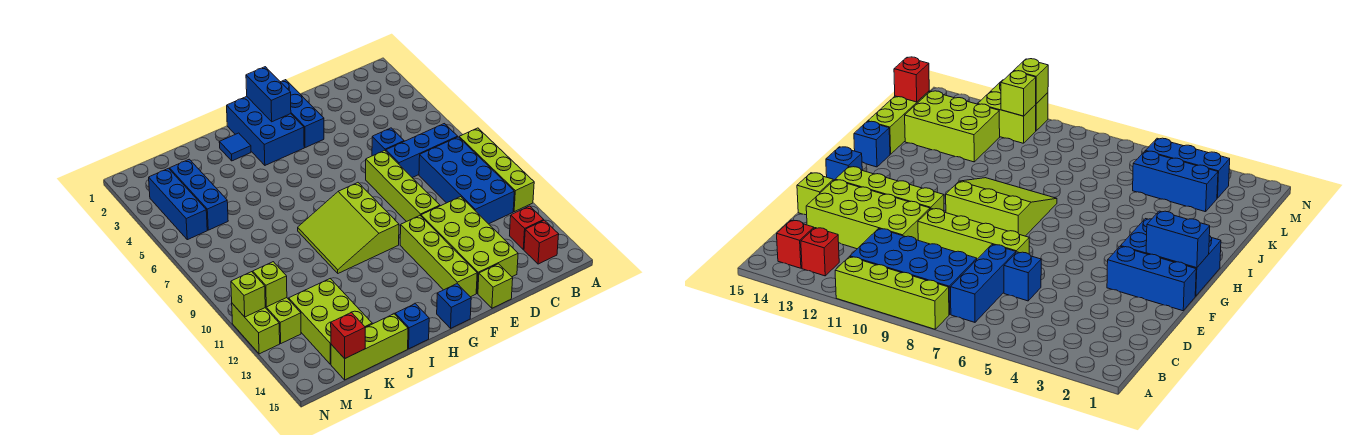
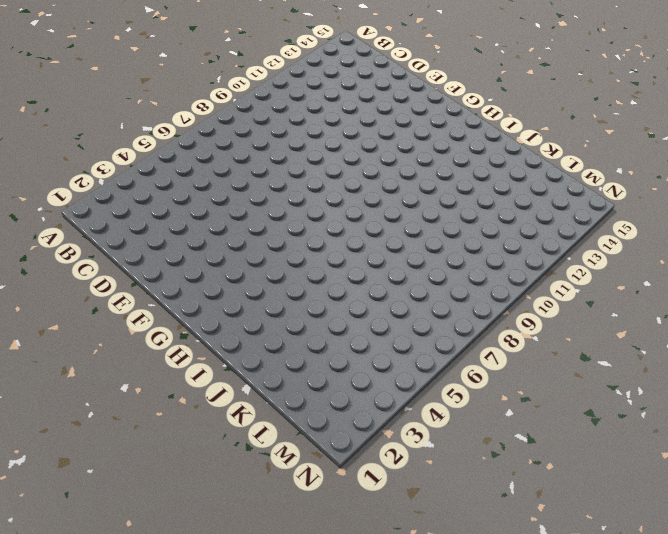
none -> lime brick A8:A11 level 1
none -> blue brick B7:D7 level 1
none -> blue brick B8:C11 level 1

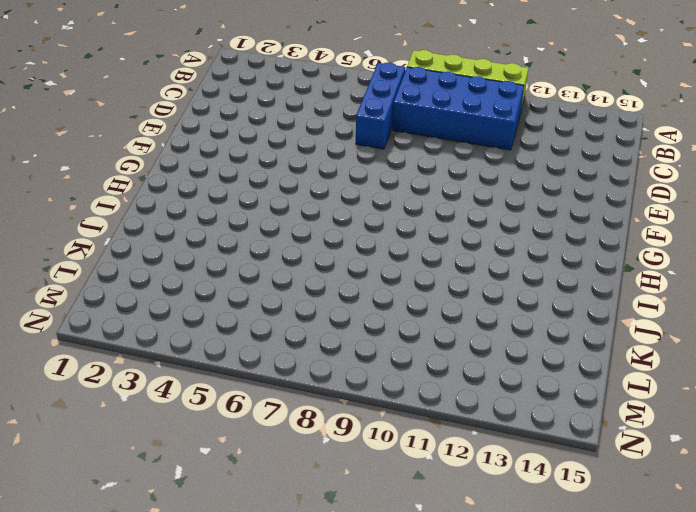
none -> red brick B13 level 1
none -> red brick B14 level 1
none -> blue brick D6 level 1

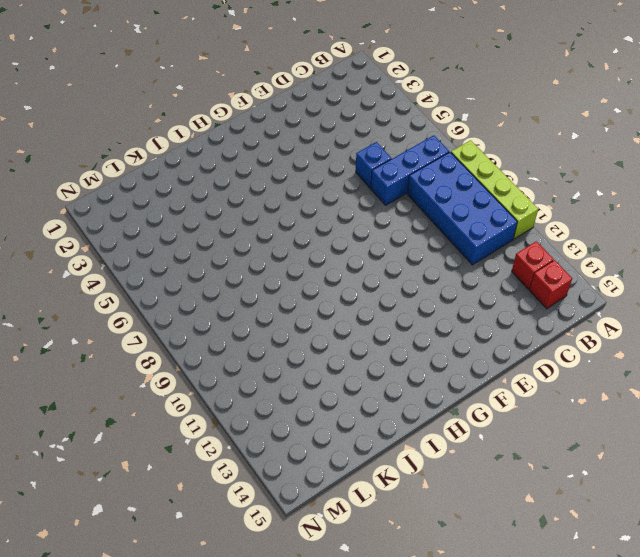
none -> lime brick D11:E14 level 1
none -> lime brick E7:E10 level 1
none -> lime brick E15 level 1

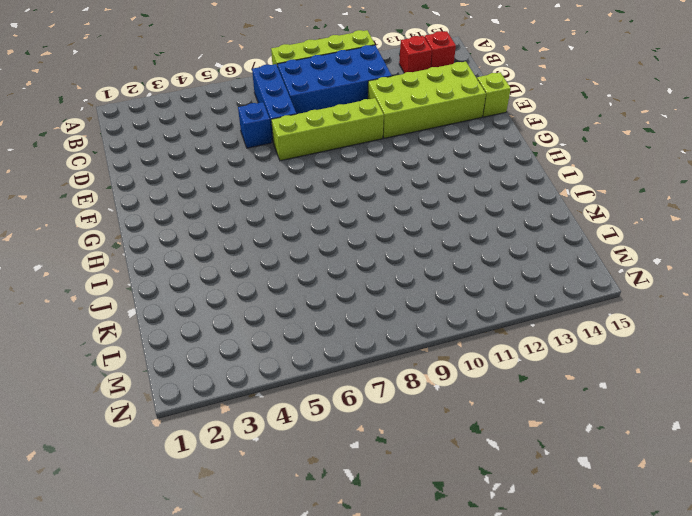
none -> blue brick F1:F3 level 1
none -> lime brick F11:F14 level 1
none -> blue brick G1:H3 level 1

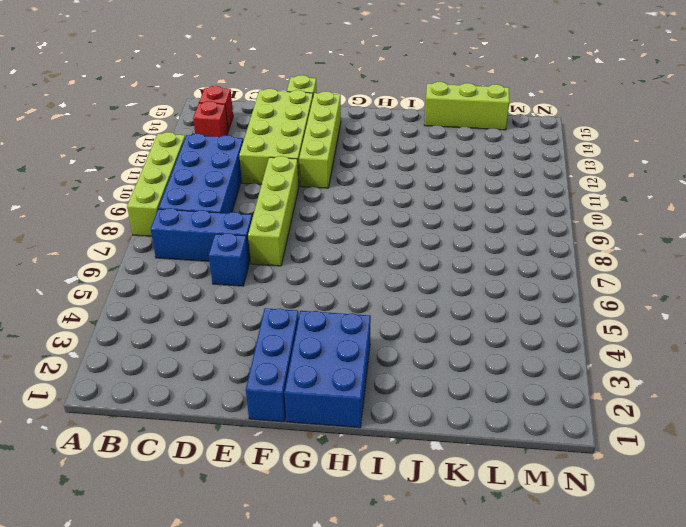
none -> lime slope G8:I10 level 1 top G
none -> blue brick G15 level 1
none -> blue tile I2 level 1

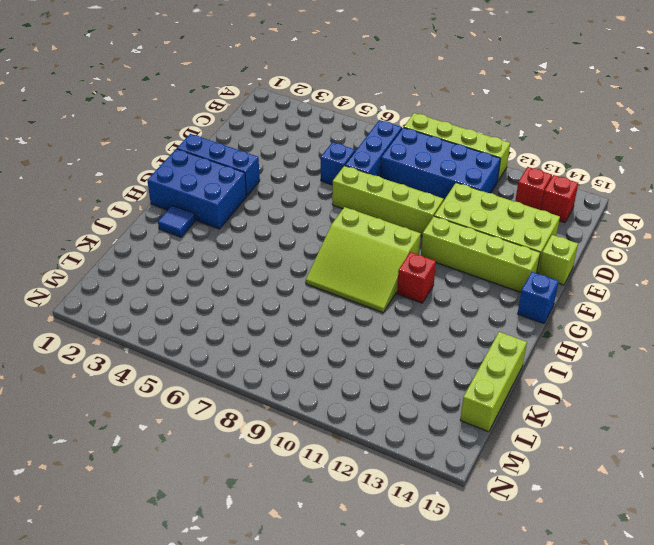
red brick H11 level 1 -> red brick L15 level 2
none -> blue brick I15 level 1
none -> lime brick K12:L14 level 1
none -> blue brick L3:L5 level 1

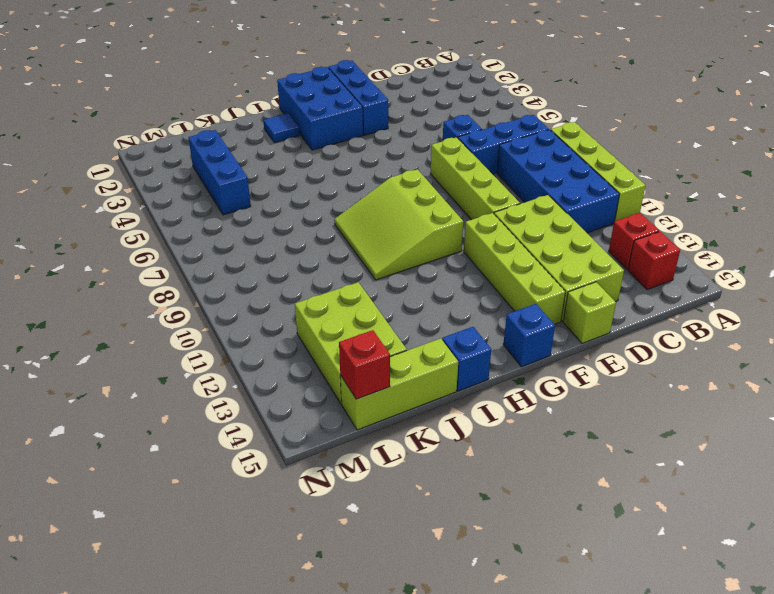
none -> blue brick M3:M5 level 1
none -> lime brick M11:M12 level 1
none -> lime brick N11:N12 level 1

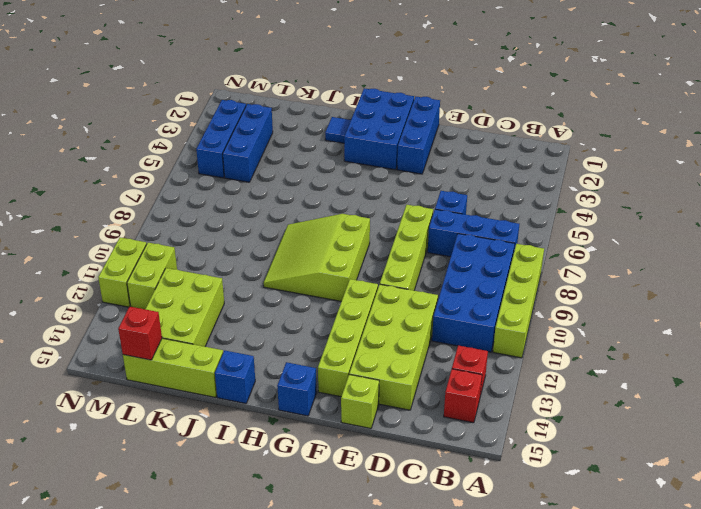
none -> blue brick G1:G2 level 2
none -> lime brick M11 level 2
none -> lime brick N11 level 2

